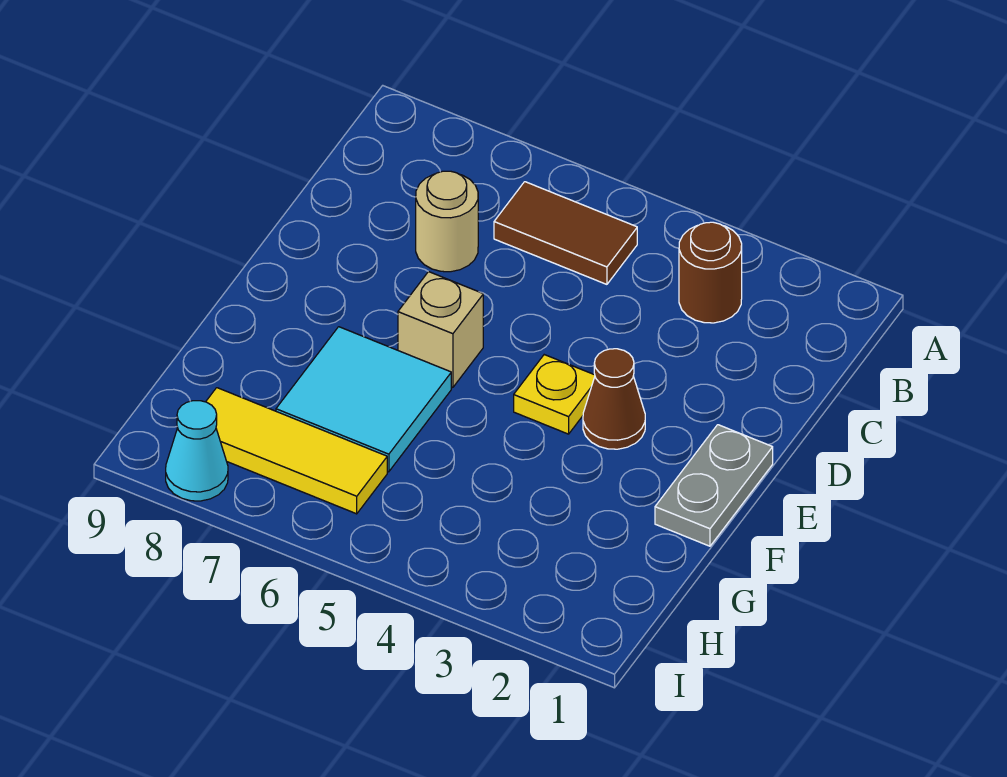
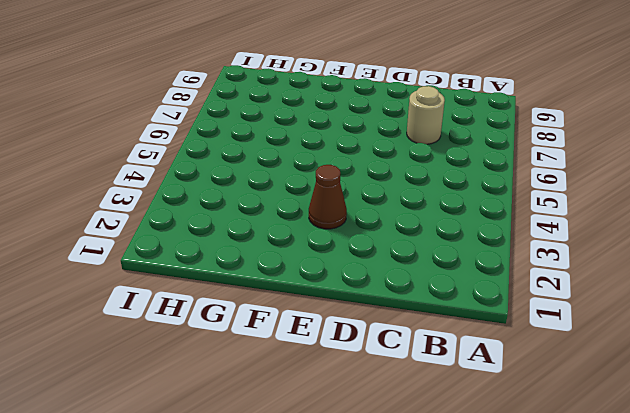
none -> brown round brick B3 level 1
none -> brown tile B5:B6 level 1

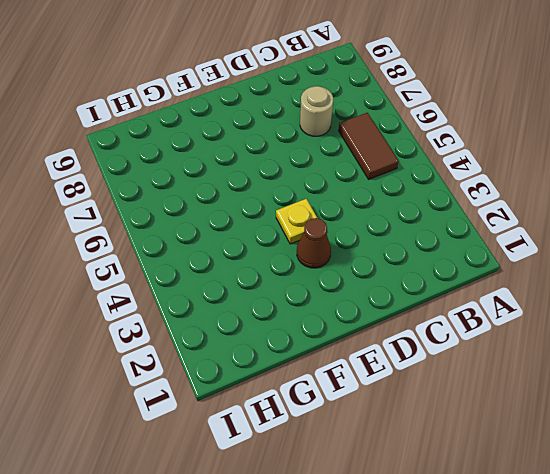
none -> brown round brick B3 level 1
none -> grey plate E1:F1 level 1

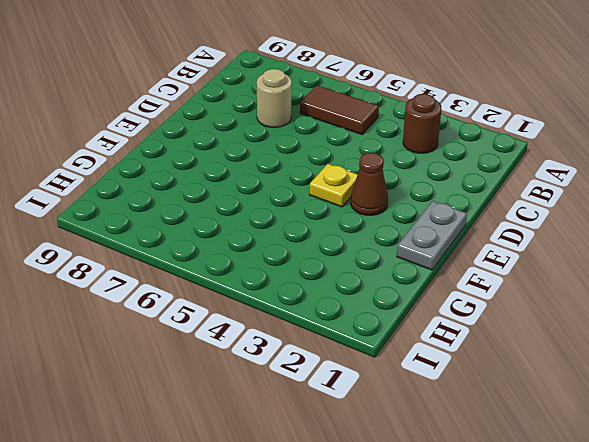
none -> tan brick E6 level 1
none -> cyan tile F6:G7 level 1

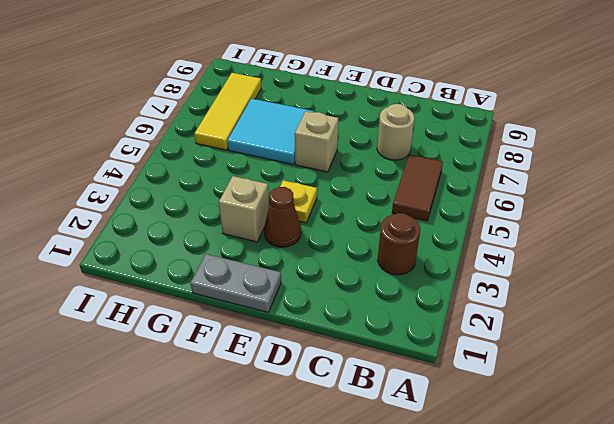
tan brick F3 level 1 -> none
none -> cyan cone I8 level 1

